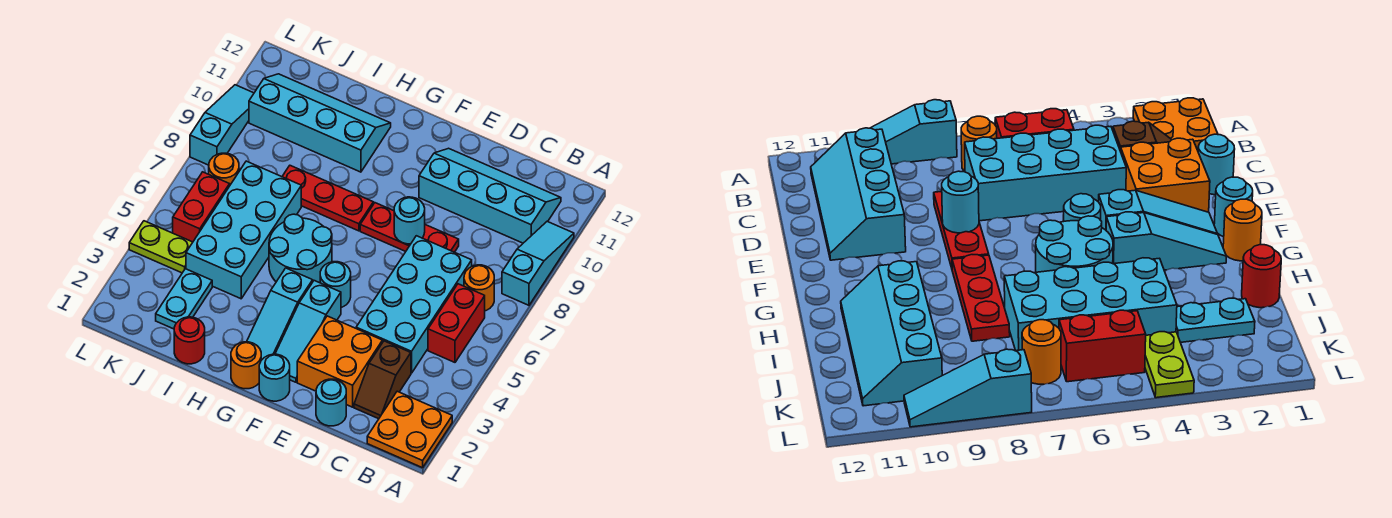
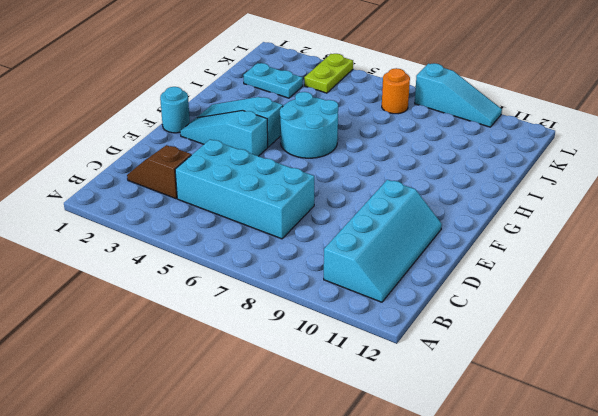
none -> orange plate A1:B2 level 1
none -> cyan slope A8:A10 level 1 top 8
none -> red brick B5:B6 level 1

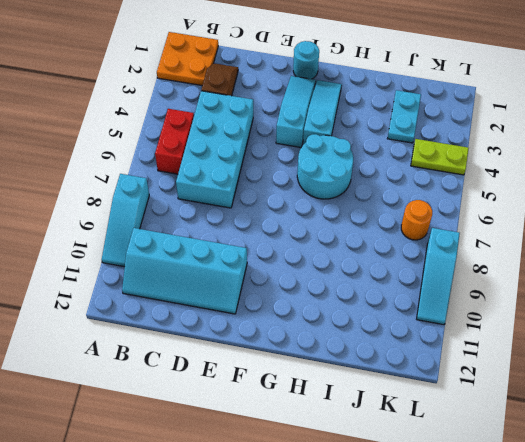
none -> orange round brick B7 level 1
none -> cyan round brick D1 level 1
none -> orange brick D2:E3 level 1

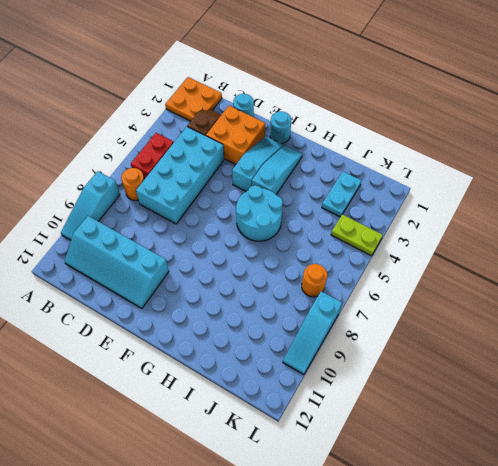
none -> red plate D8:F8 level 1
none -> cyan round brick F5 level 1
none -> orange round brick G1 level 1

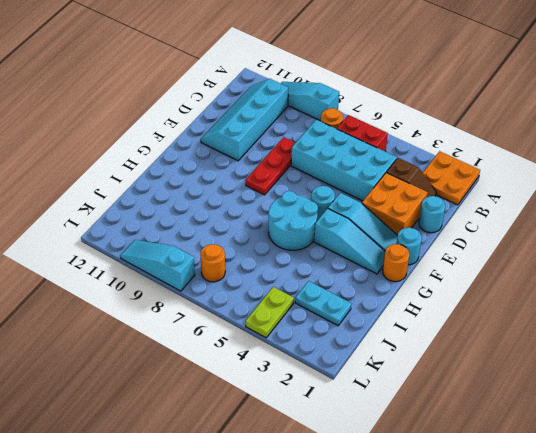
none -> red plate G8:I8 level 1
none -> cyan slope H10:K11 level 1 top 10
none -> red round brick I1 level 1

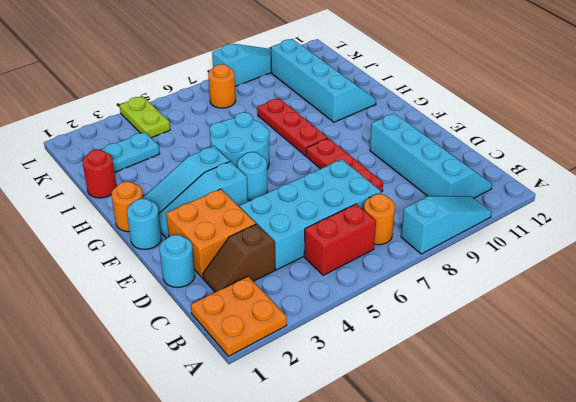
none -> cyan brick I4:J7 level 1
none -> red brick K5:K6 level 1
none -> cyan round brick E8 level 2

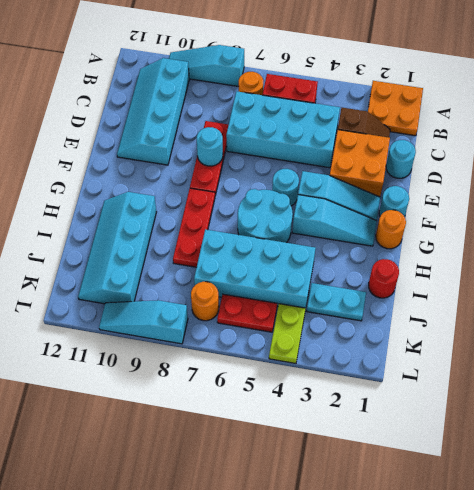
red plate K5:K6 level 1 -> red brick K5:K6 level 1

